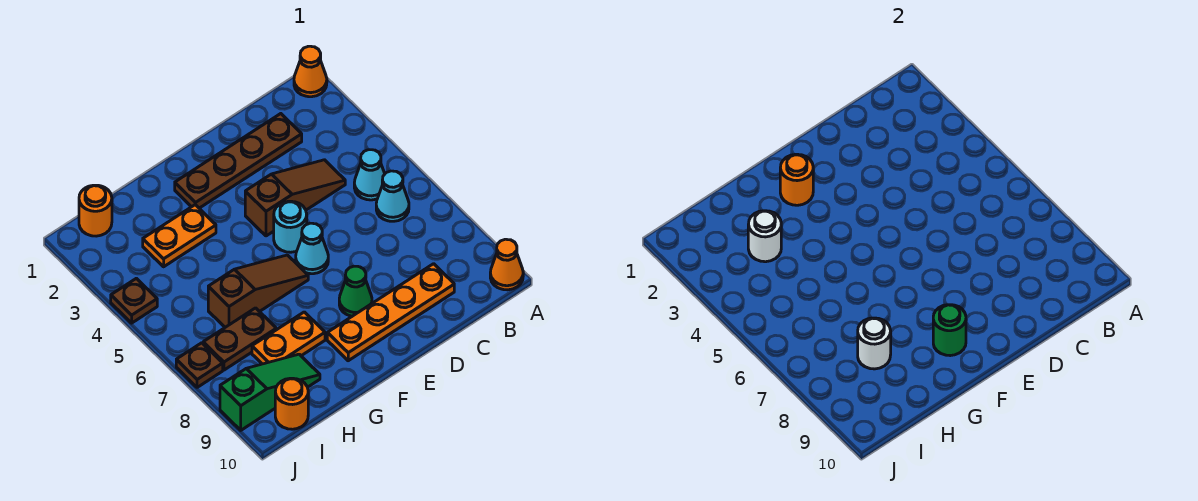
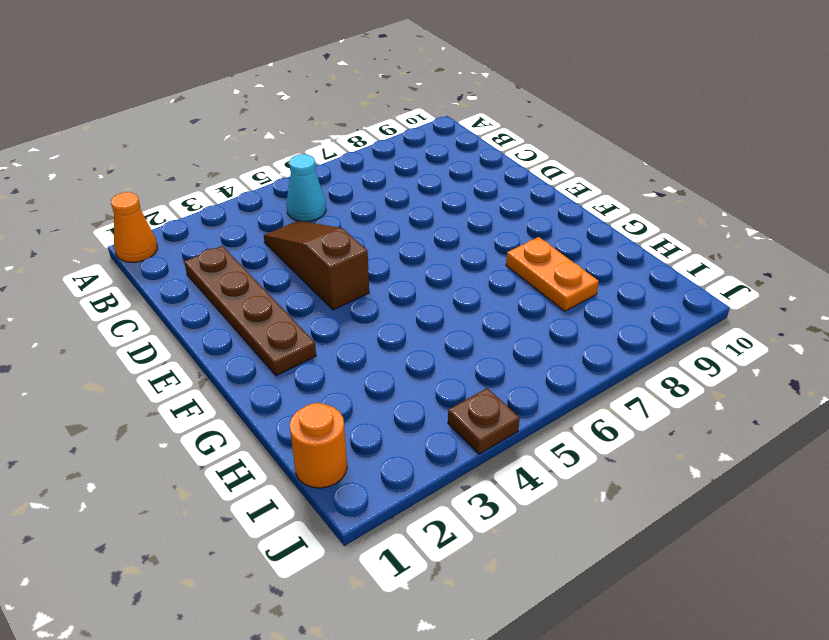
none -> orange cone A10 level 1
none -> cyan cone B6 level 1
none -> orange plate C9:F9 level 1

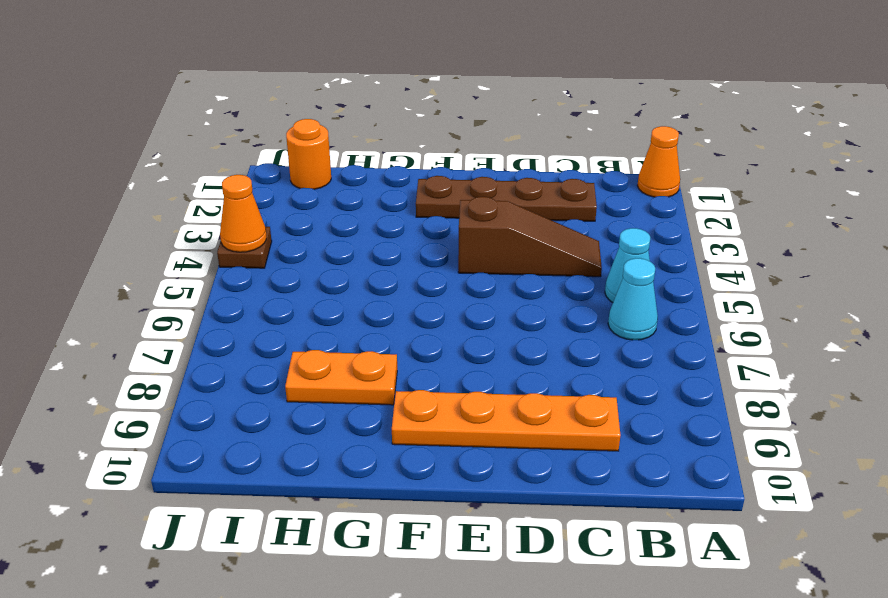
orange cone J4 level 2 -> orange cone A10 level 1
none -> cyan round brick E5 level 1
none -> cyan cone E6 level 1
none -> green cone E8 level 1

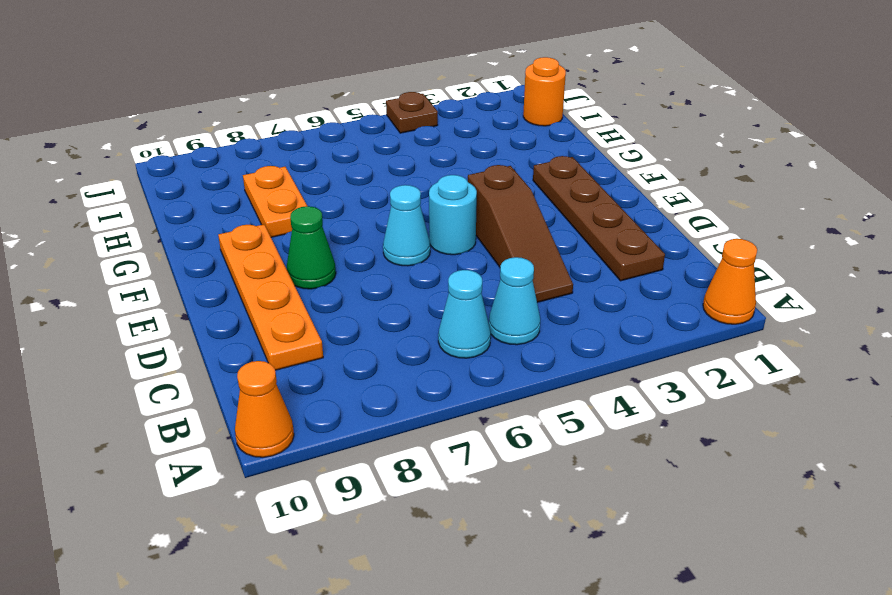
none -> brown slope F6:H6 level 1 top H
none -> orange plate G3:H3 level 1
none -> brown plate H7:I7 level 1

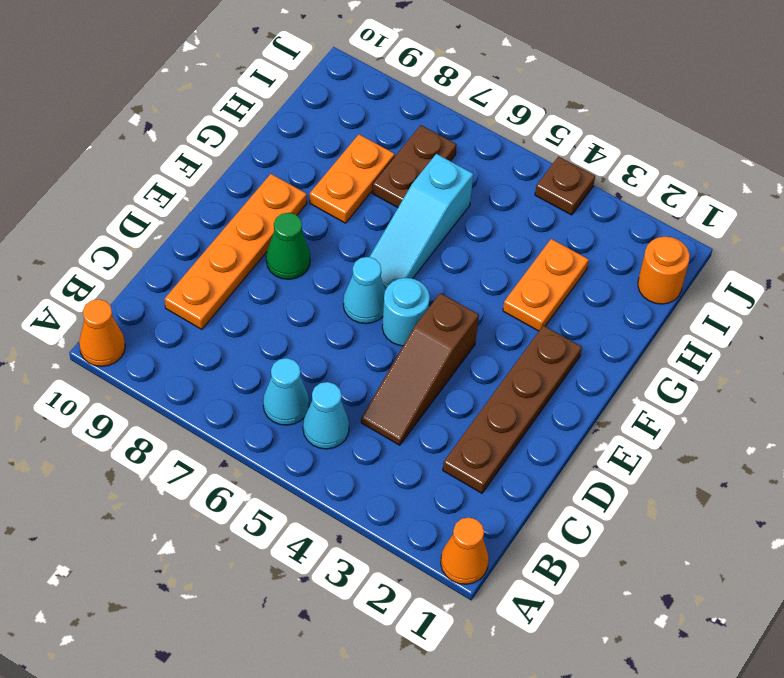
cyan slope F6:H6 level 1 top H -> brown slope F6:H6 level 1 top H
none -> green slope H9:J9 level 1 top J
none -> orange round brick I10 level 1
none -> brown plate J7 level 1

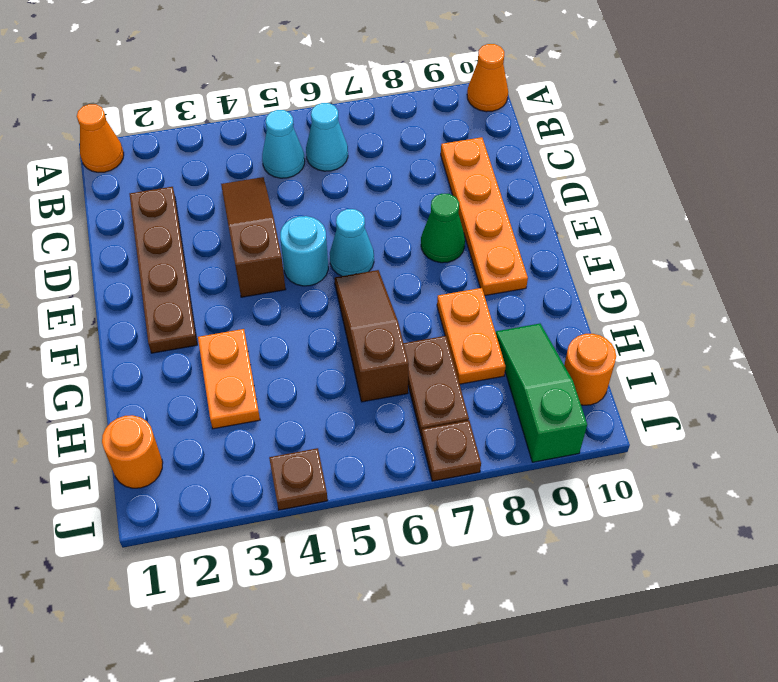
none -> orange round brick F2 level 2
none -> green round brick F9 level 2
none -> white round brick H3 level 2

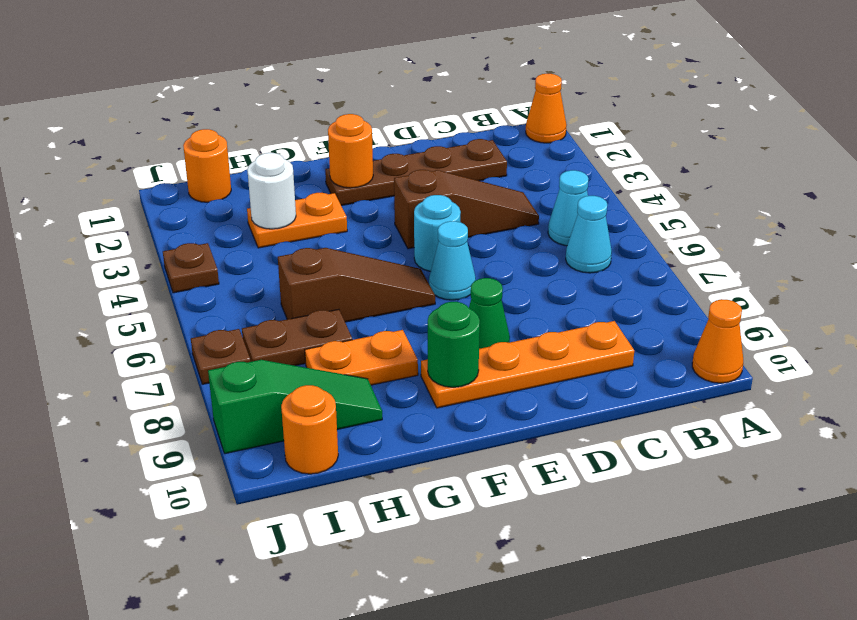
none -> white round brick H8 level 2

